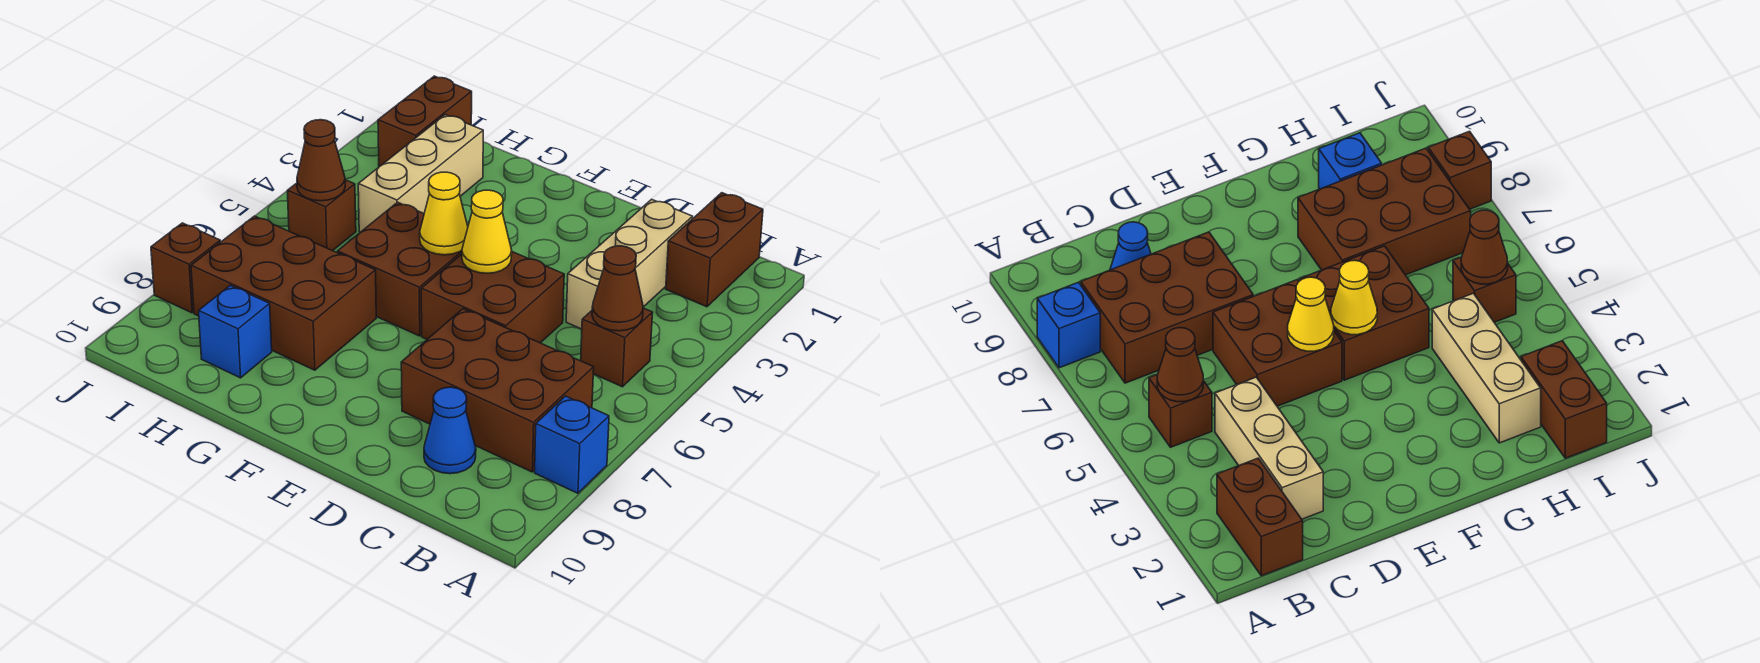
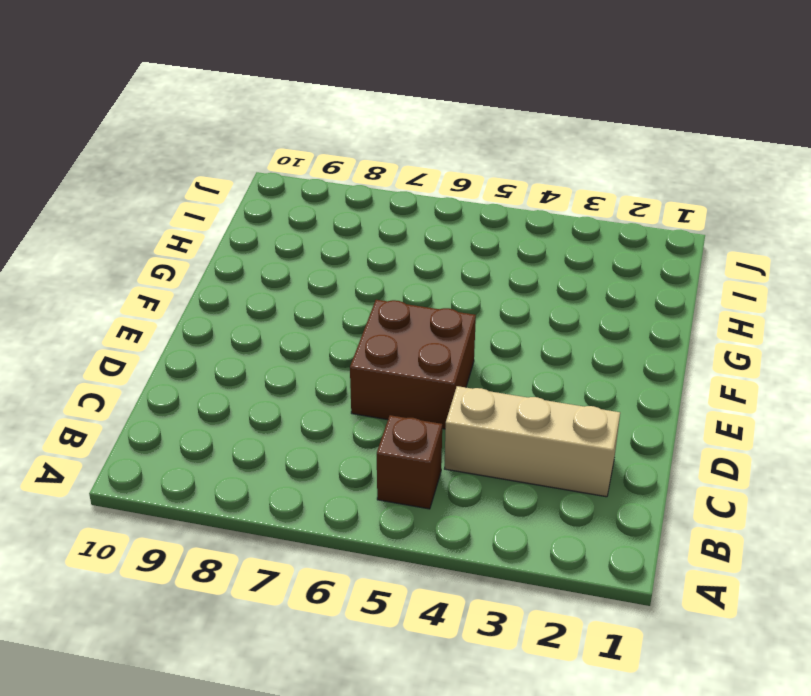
none -> blue brick A8 level 1
none -> brown brick B1:B2 level 1
none -> brown brick B7:D8 level 1

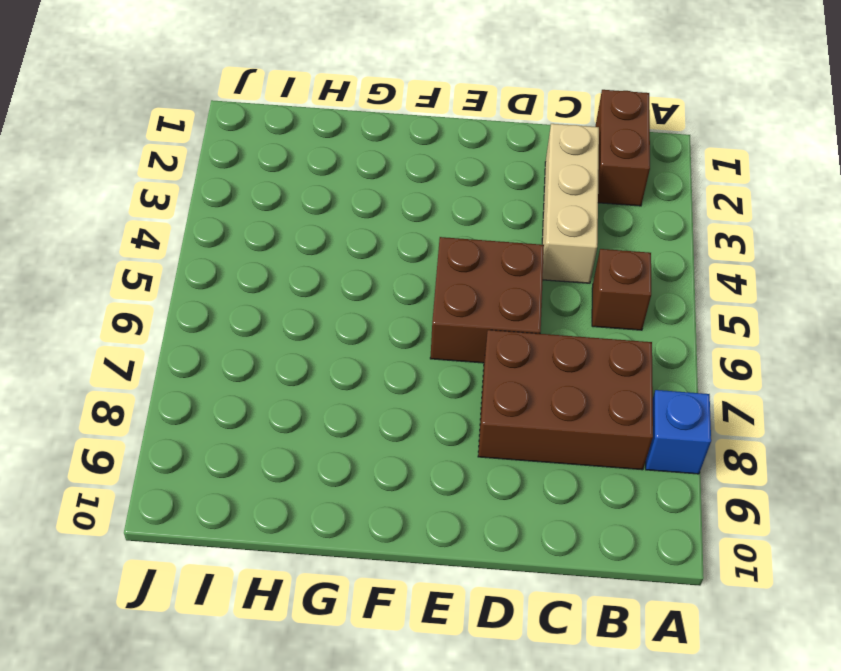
none -> blue cone C9 level 1
none -> brown brick F5:G6 level 1
none -> brown brick G7:I8 level 1

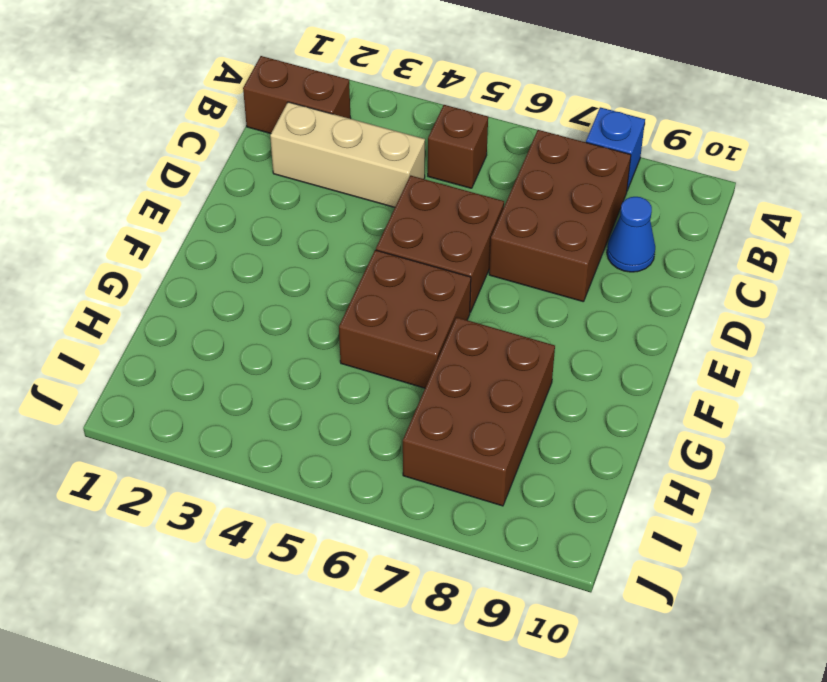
none -> tan brick H2:H4 level 1
none -> blue brick H9 level 1
none -> brown brick I1:I2 level 1

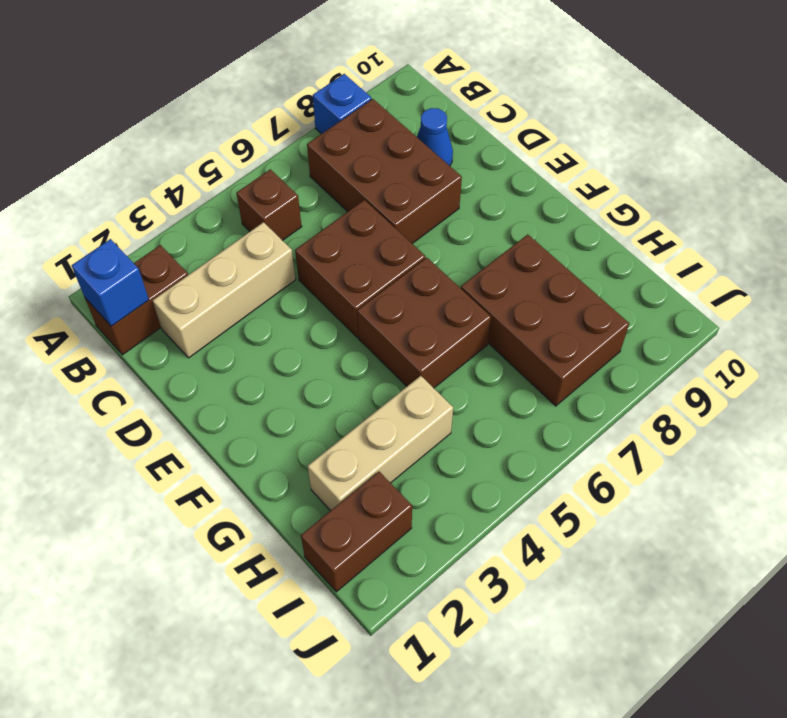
blue brick B1 level 2 -> blue brick H9 level 1
none -> brown brick I5 level 1
none -> brown brick J8 level 1
none -> brown cone B5 level 2

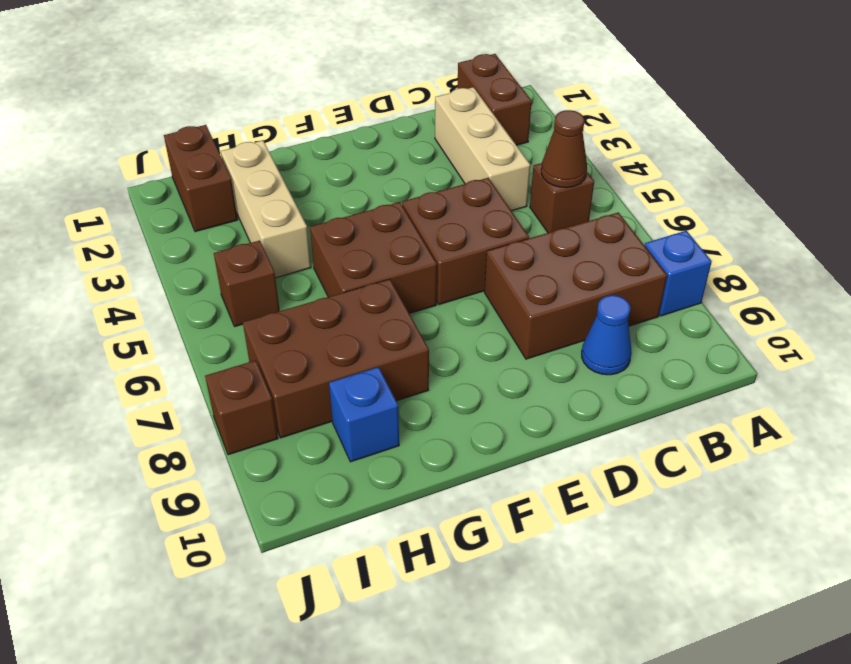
none -> yellow cone E5 level 2
none -> yellow cone F5 level 2
none -> brown cone I5 level 2

